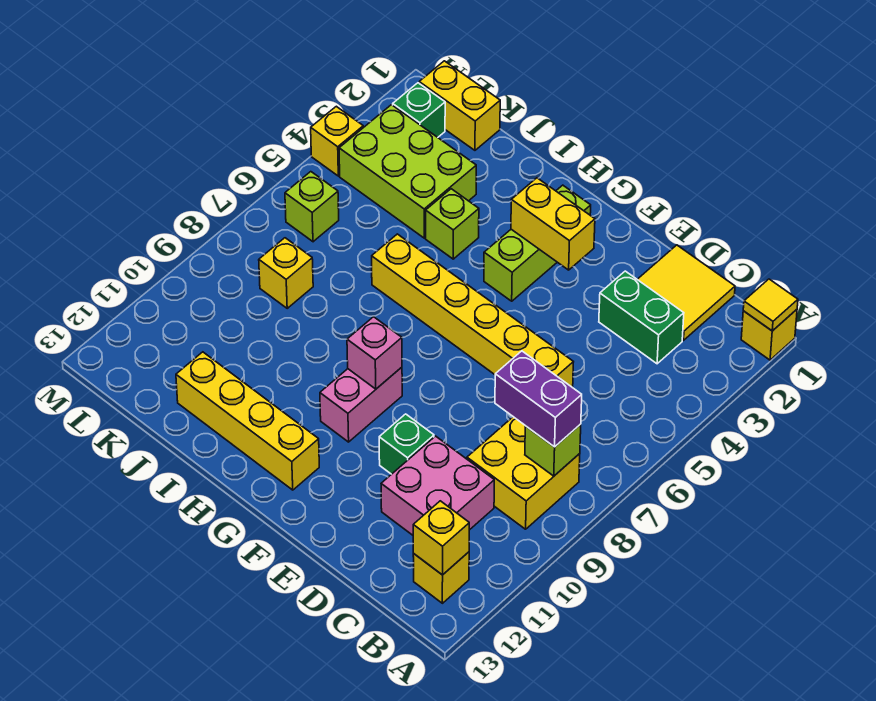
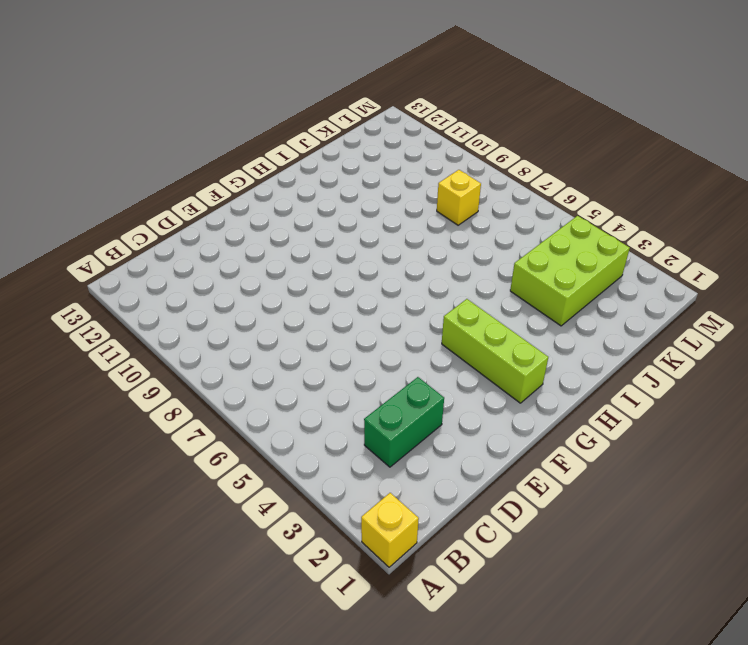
none -> yellow brick B8:C9 level 1
none -> yellow brick B12 level 1
none -> yellow tile C1:D2 level 1

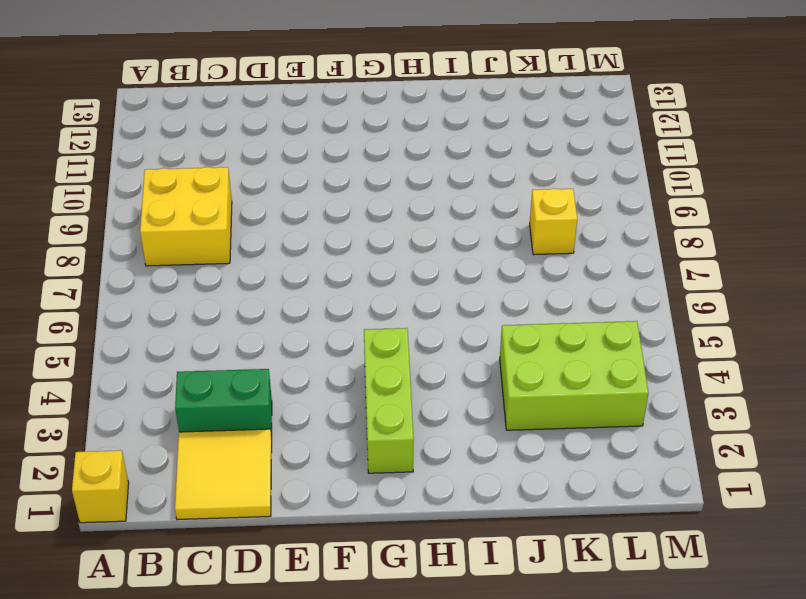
none -> yellow brick B12 level 1
none -> pink brick C10:D11 level 1
none -> yellow brick D6:I6 level 1

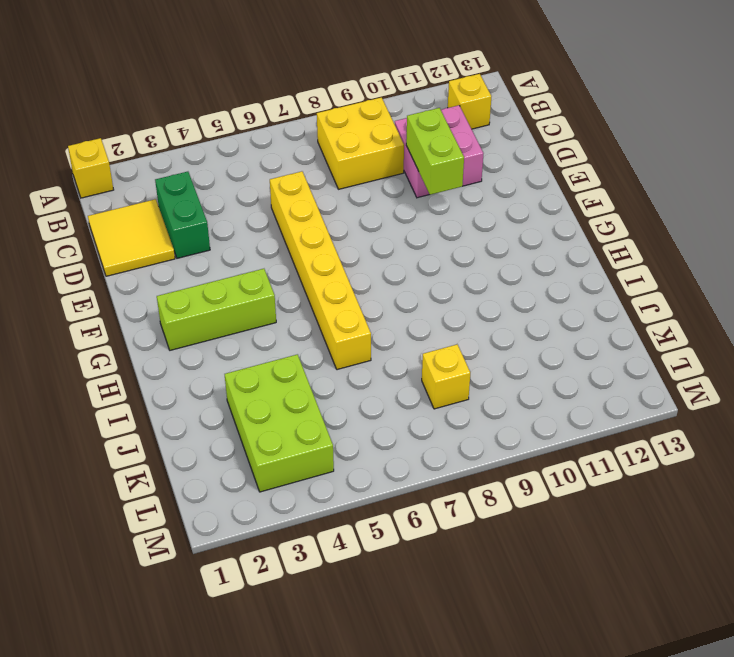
lime brick D10:E10 level 2 -> none
none -> green brick E10 level 1
none -> pink brick G9:G10 level 1
none -> yellow brick G12:J12 level 1

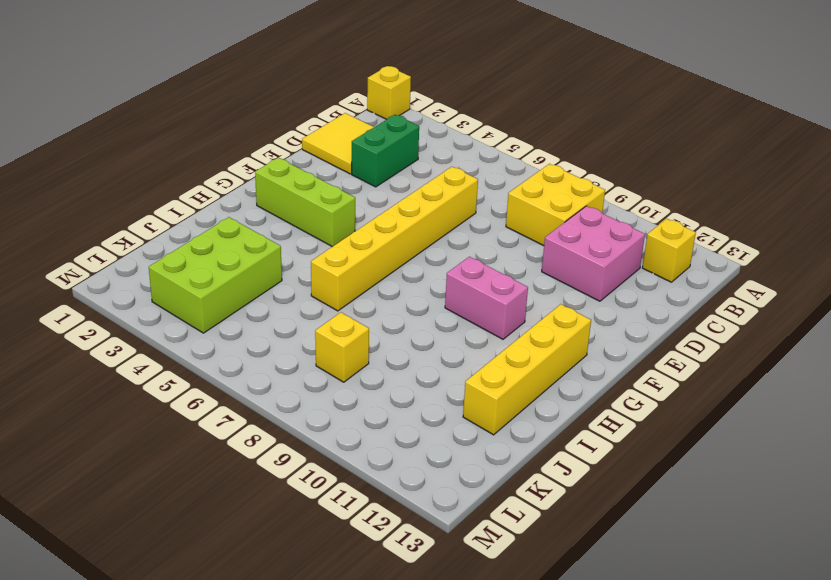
none -> green brick E10 level 1
none -> lime brick I4 level 1
none -> yellow brick K1:L1 level 1

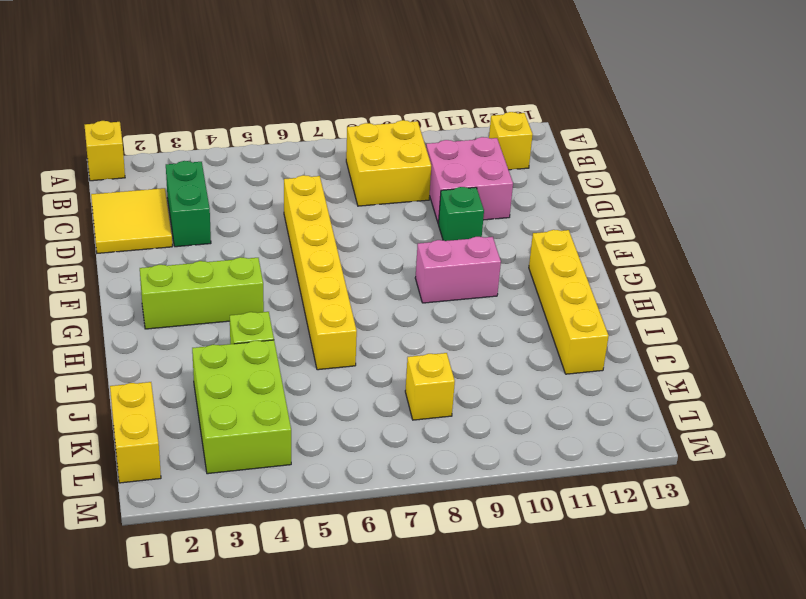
none -> green brick L2 level 1
none -> lime brick L6 level 1
none -> yellow brick M4 level 1

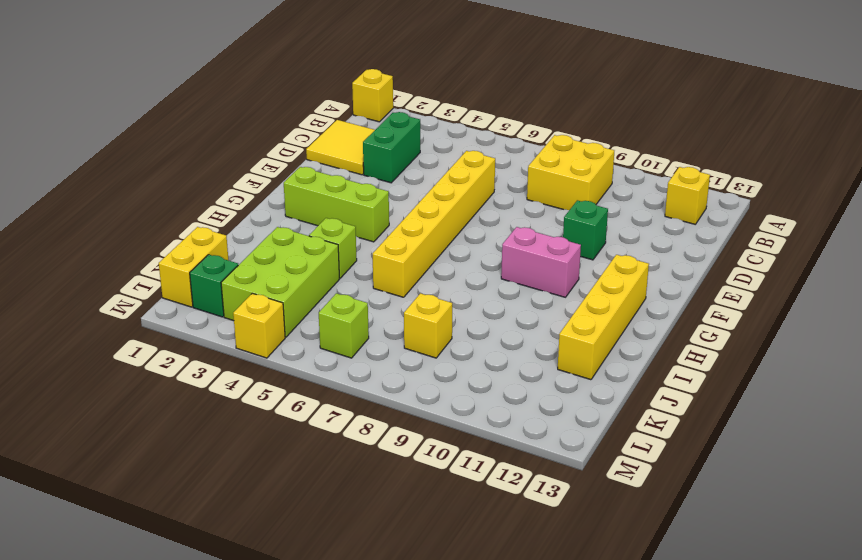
none -> pink brick C10:D11 level 1
none -> yellow tile A1 level 2
none -> lime brick B8 level 2

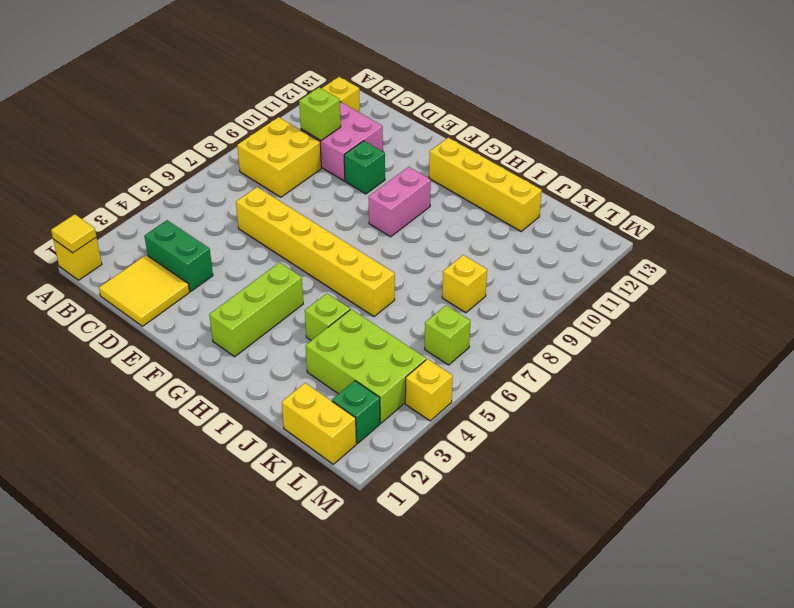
lime brick C10 level 2 -> lime brick B8 level 2
none -> yellow brick B12 level 2
none -> yellow brick F3:G3 level 2
none -> pink brick G9 level 2

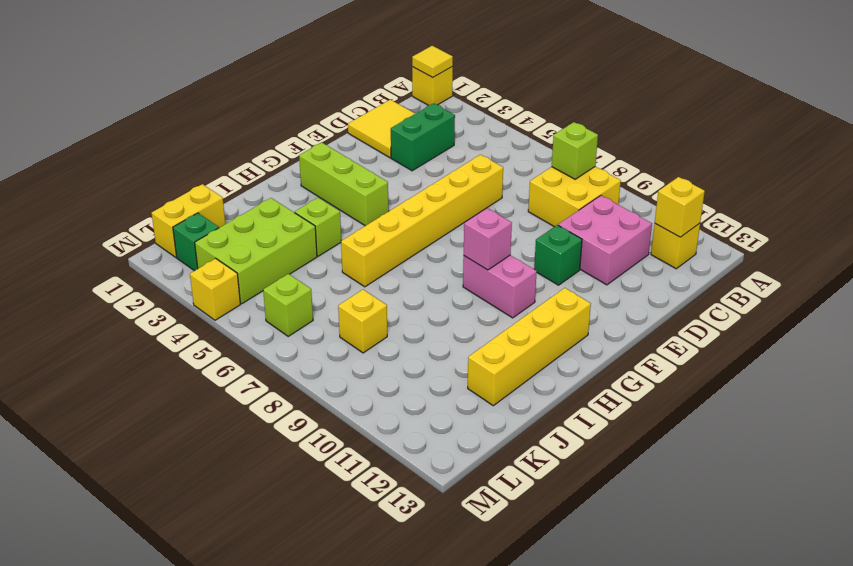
none -> yellow brick F3:G3 level 2
none -> purple brick B8:C8 level 3

